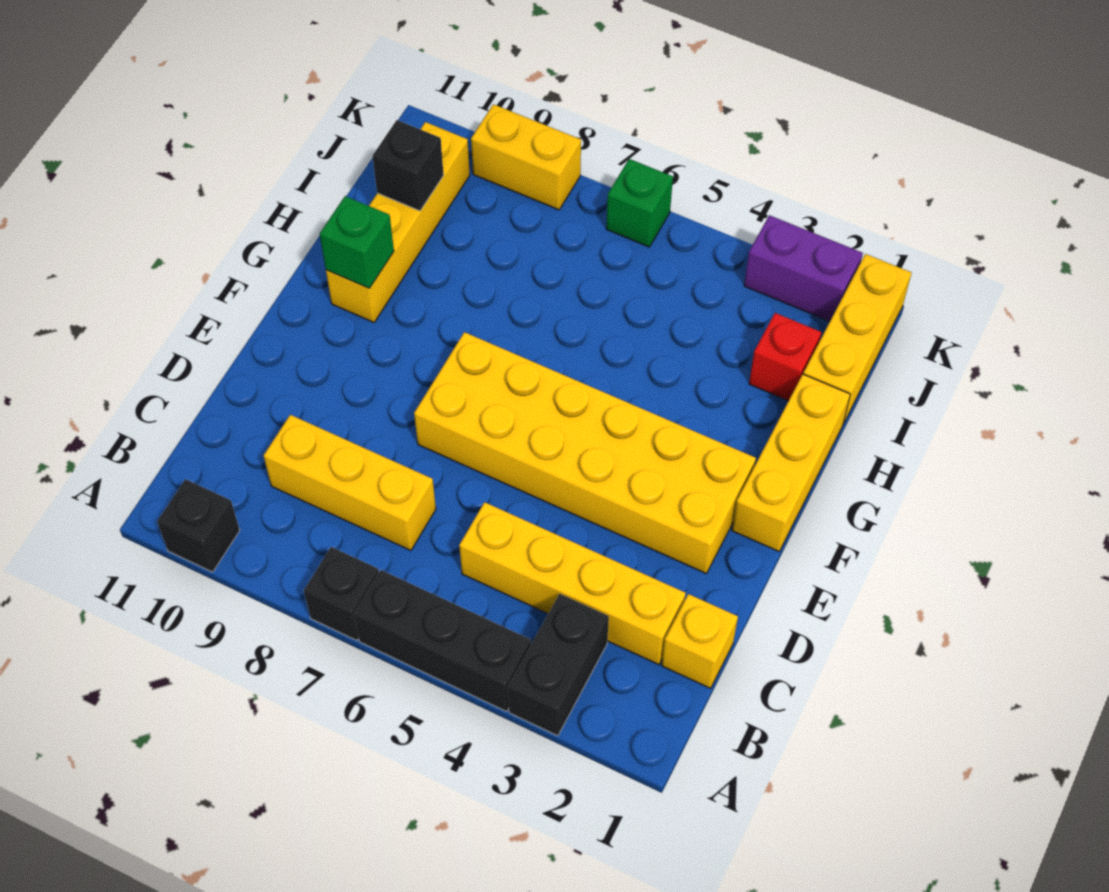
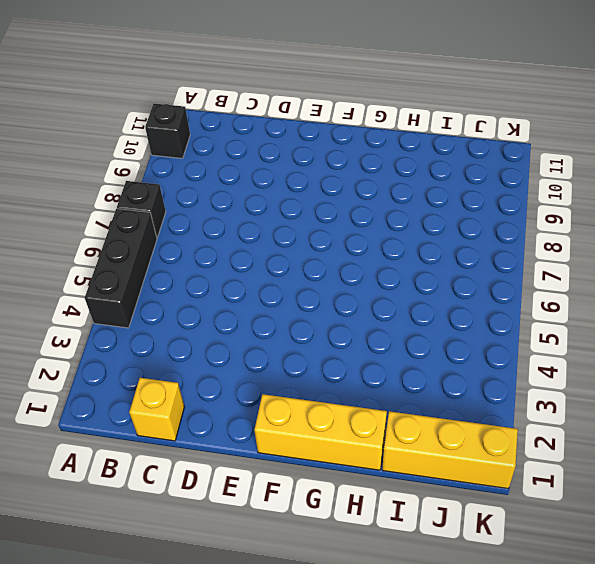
none -> black brick A3:B3 level 1
none -> yellow brick C2:C5 level 1
none -> yellow brick C7:C9 level 1

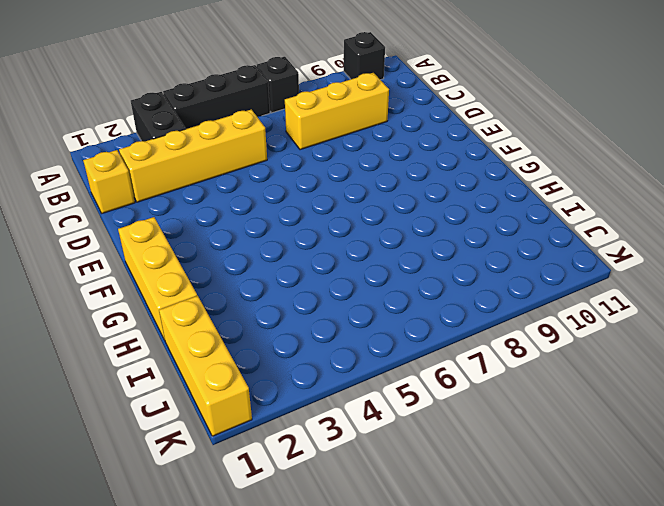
none -> yellow brick E2:F7 level 1
none -> yellow brick G10:J10 level 1
none -> red brick I2 level 1

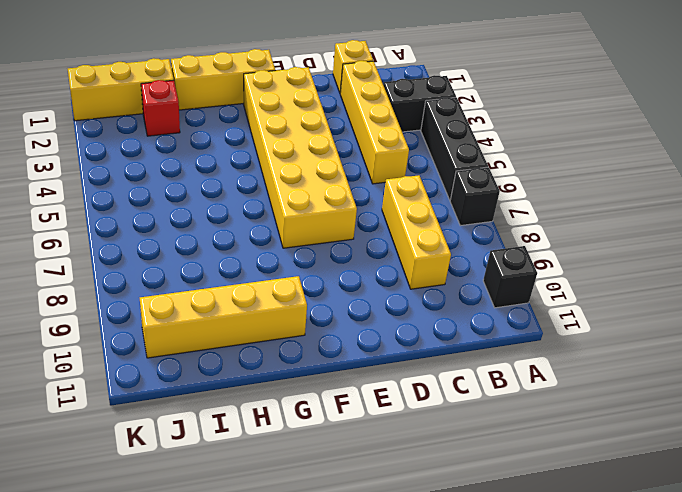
none -> purple brick K2:K3 level 1
none -> green brick K6 level 1
none -> yellow brick K8:K9 level 1

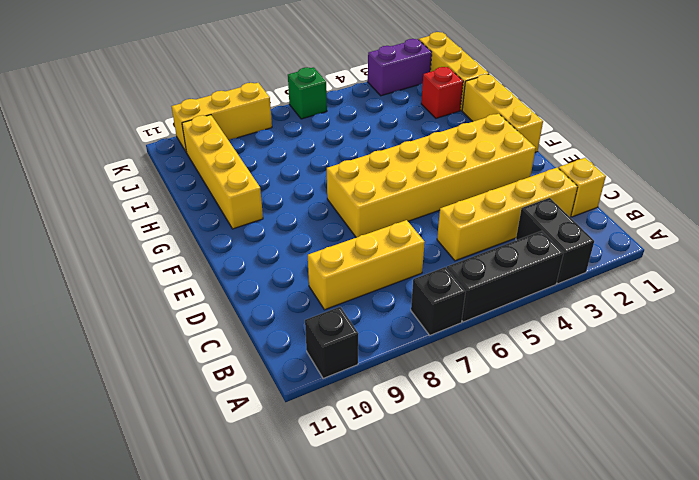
yellow brick K8:K10 level 1 -> yellow brick K8:K9 level 1
none -> green brick G10 level 2
none -> black brick I10 level 2

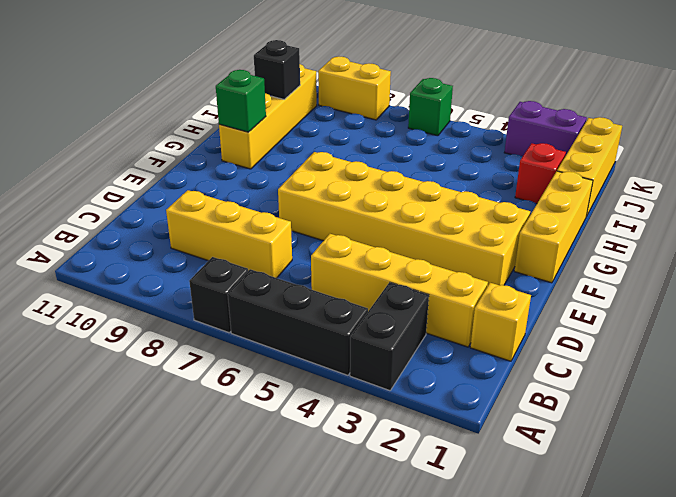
none -> black brick A10 level 1

